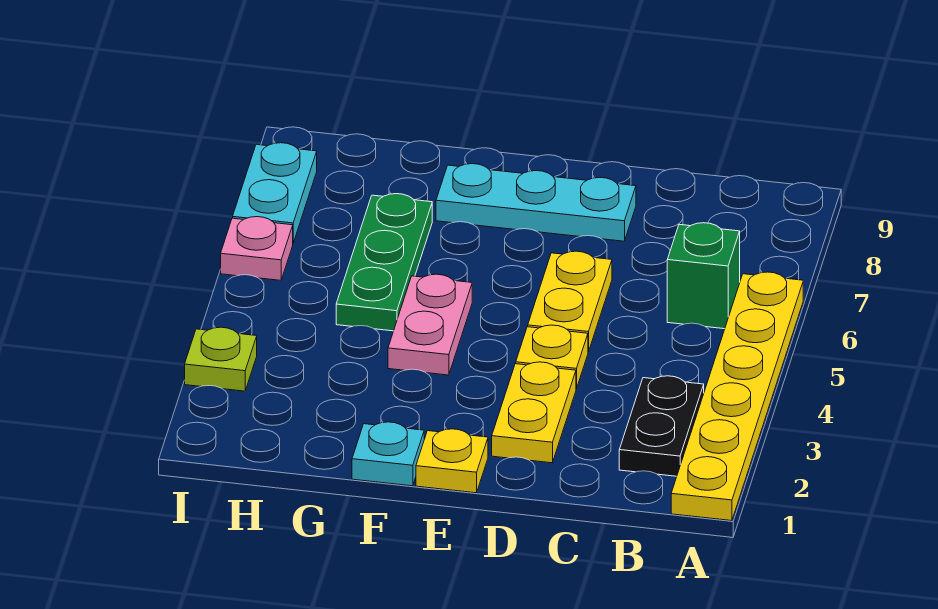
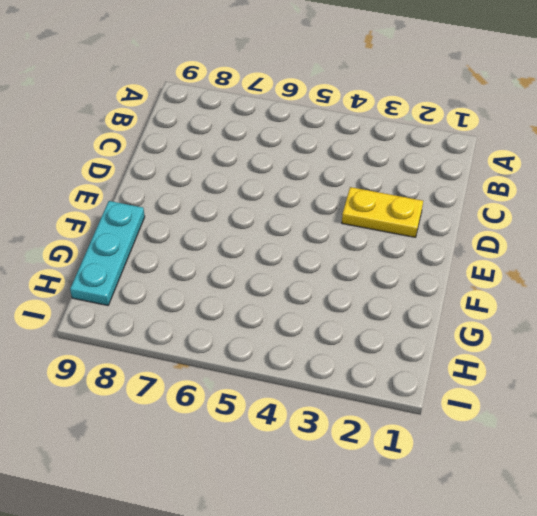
cyan plate F9:H9 level 1 -> cyan plate D8:F8 level 1
none -> yellow plate A1:A6 level 1
none -> black plate B2:B3 level 1
none -> green brick B6 level 1

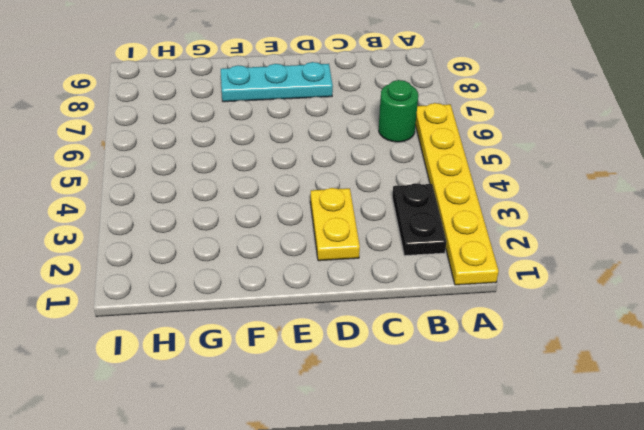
green round brick B6 level 1 -> green brick B6 level 1
none -> yellow plate D4 level 1
none -> yellow plate D5:D6 level 1
none -> yellow plate E1 level 1

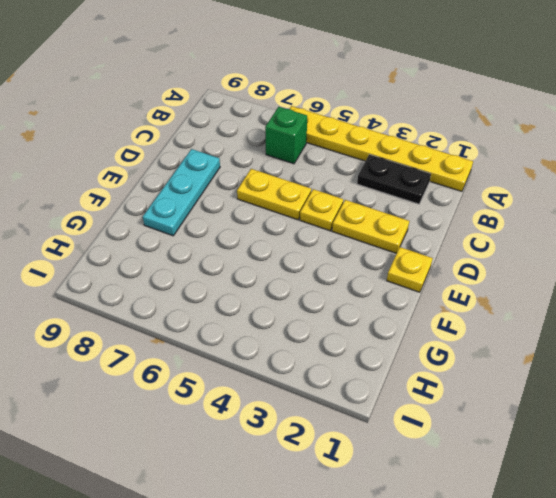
none -> cyan plate F1 level 1
none -> pink plate F4:F5 level 1
none -> green plate G5:G7 level 1

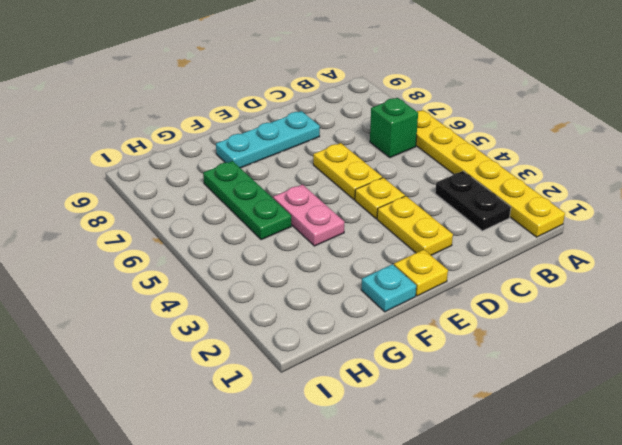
none -> lime plate I3 level 1
none -> pink plate I6 level 1
none -> cyan plate I7:I8 level 1

